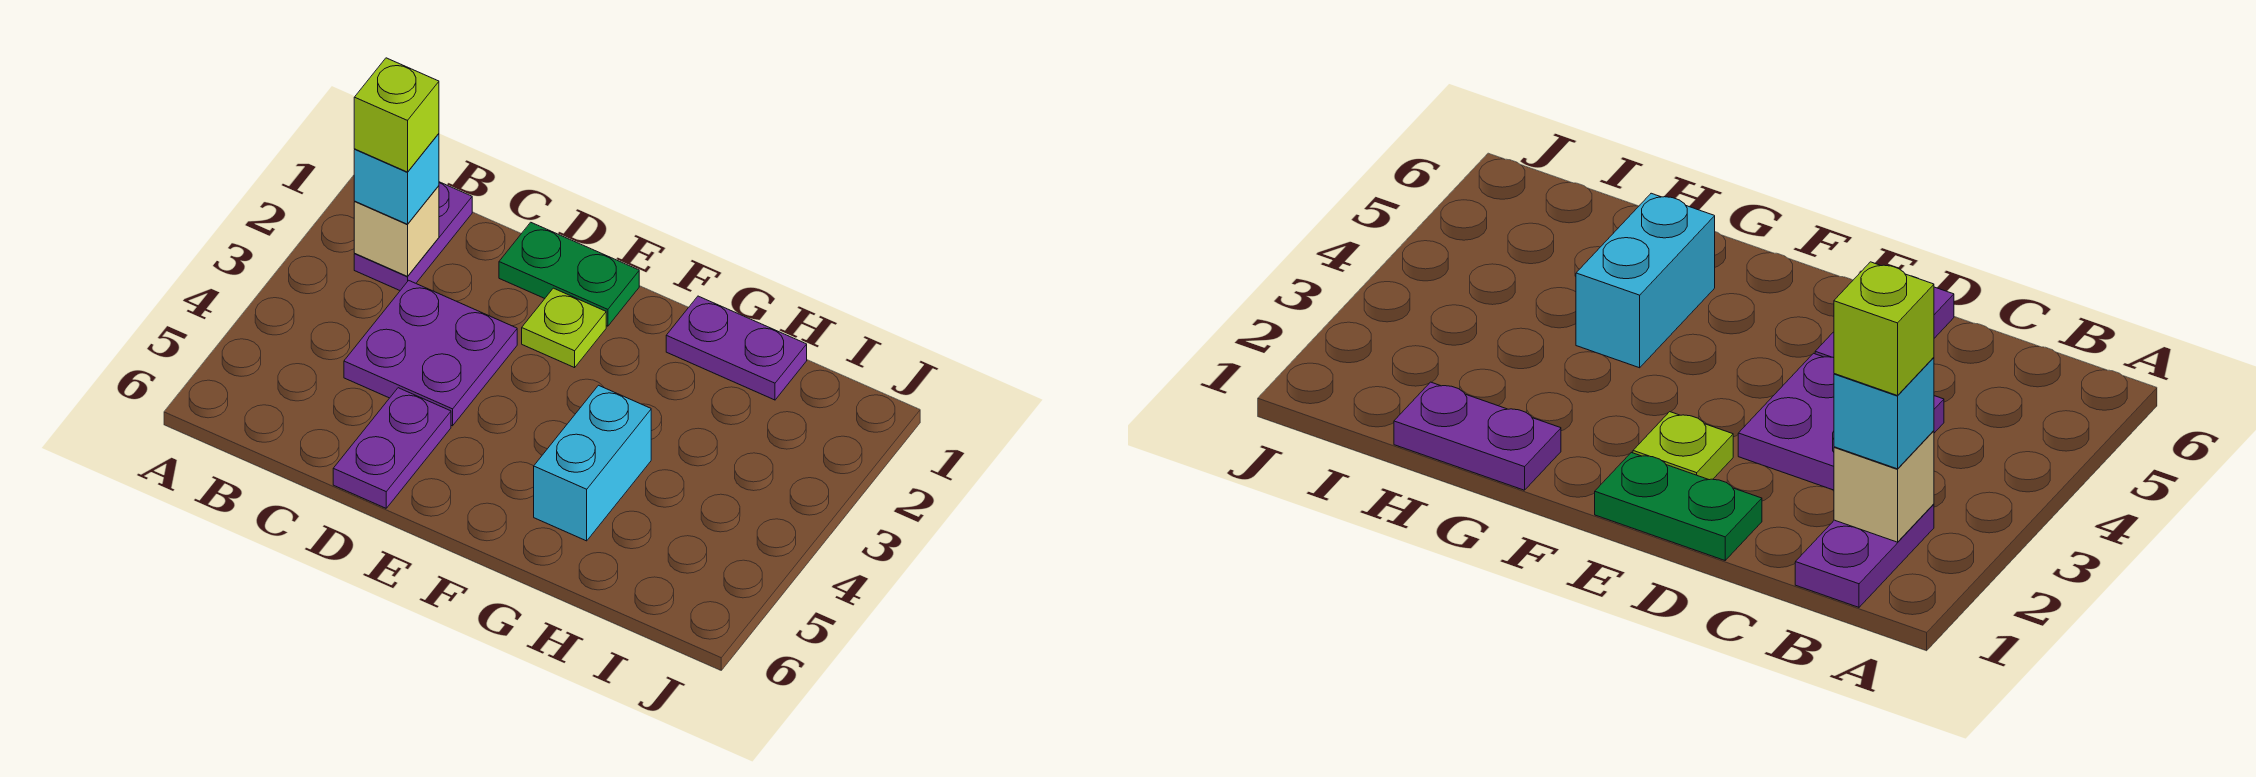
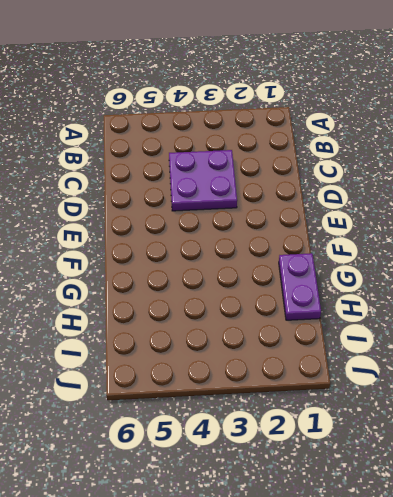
none -> purple plate B1:B2 level 1
none -> green plate D1:E1 level 1

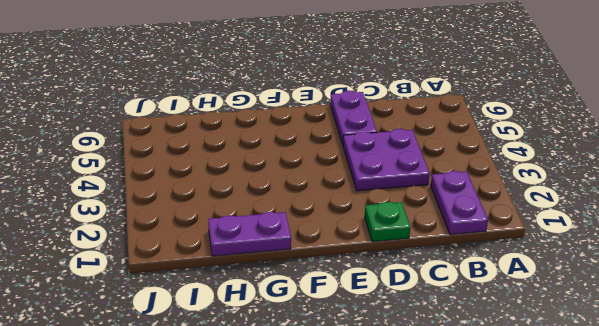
green plate D1 level 1 -> green plate D1:E1 level 1
none -> lime plate E2 level 1
none -> cyan brick G4:G5 level 1

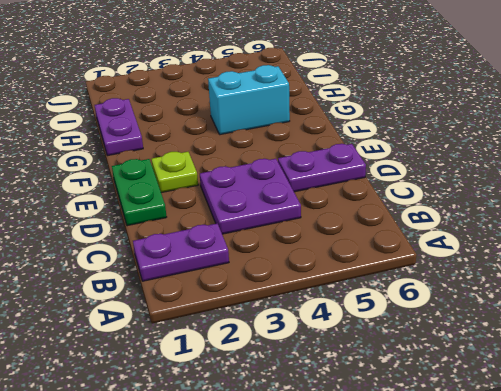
none -> tan brick B2 level 2
none -> cyan brick B2 level 3

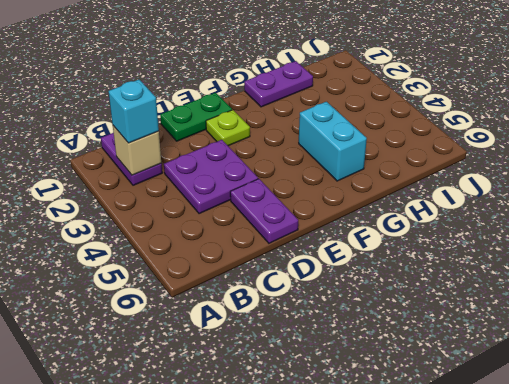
none -> lime brick B2 level 4

